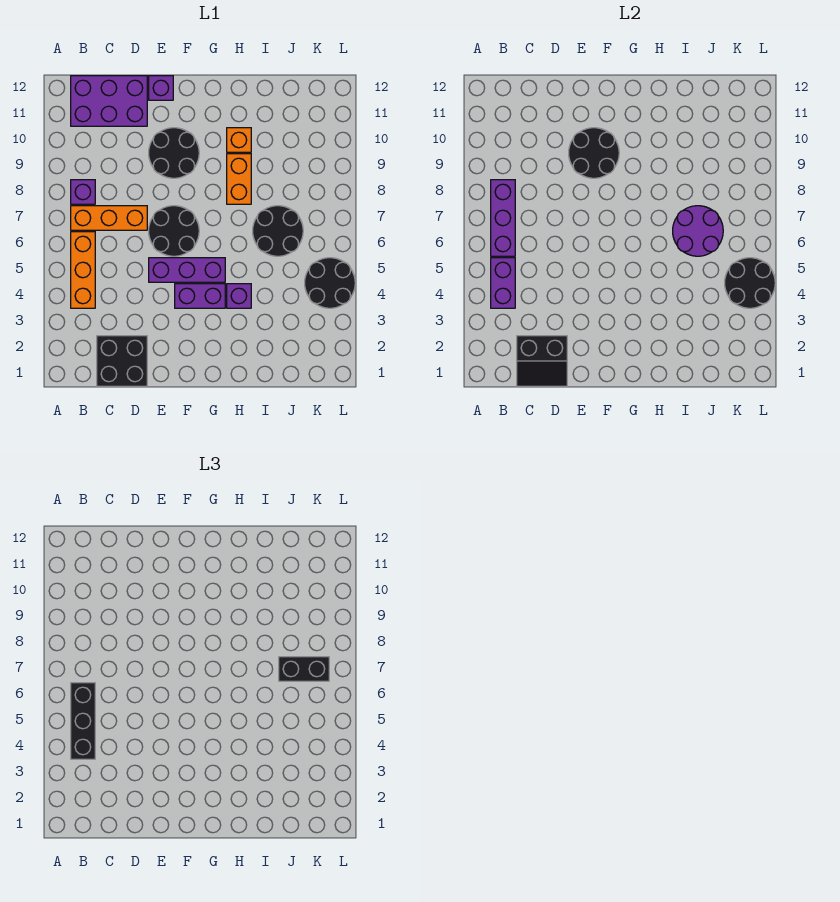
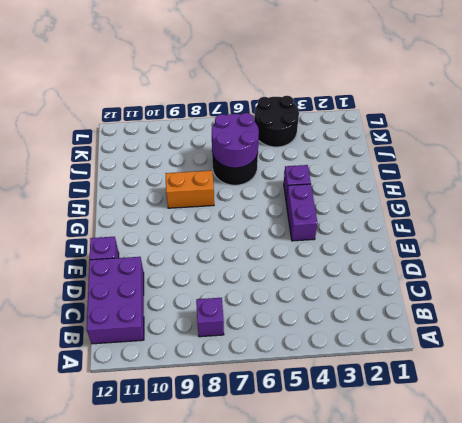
none -> orange brick B4:B6 level 1
none -> orange brick B7:D7 level 1
none -> black brick C1:D2 level 1

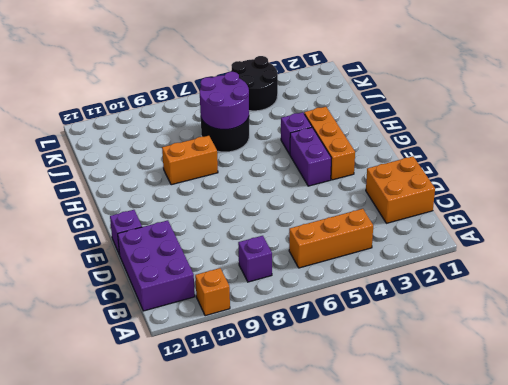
orange brick A10 level 1 -> orange brick H10 level 1
orange brick C1:D2 level 1 -> black brick C1:D2 level 1
orange brick F3:H3 level 1 -> orange brick B7:D7 level 1
none -> purple brick E5:G5 level 1
none -> black round brick E6:F7 level 1
none -> black round brick E9:F10 level 1

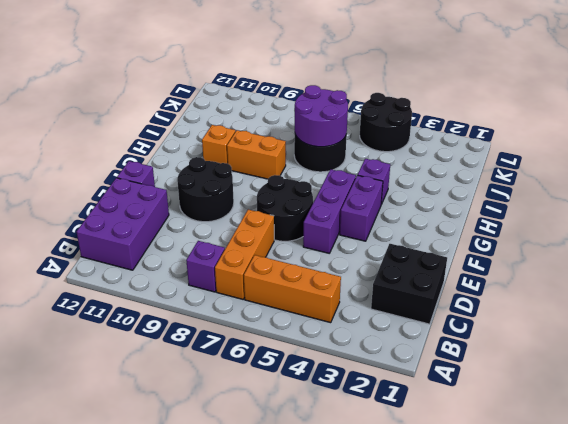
none -> purple brick B4:B5 level 2
none -> purple brick B6:B8 level 2
none -> black slope C1:D2 level 2 top 2

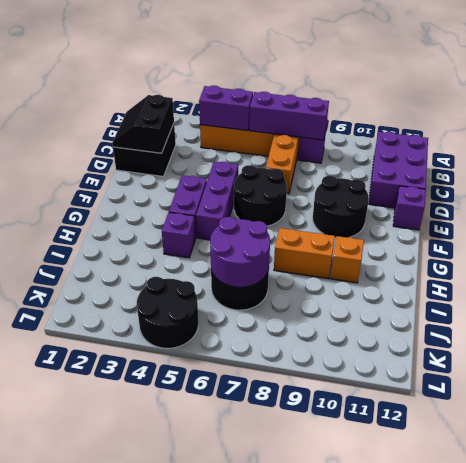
none -> black round brick E9:F10 level 2
none -> black round brick K4:L5 level 2
none -> black brick B4:B6 level 3

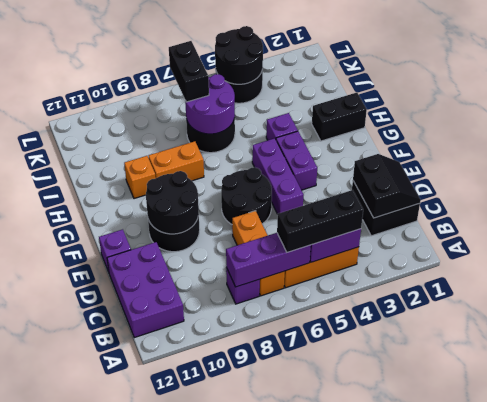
black brick H1:H2 level 1 -> none

